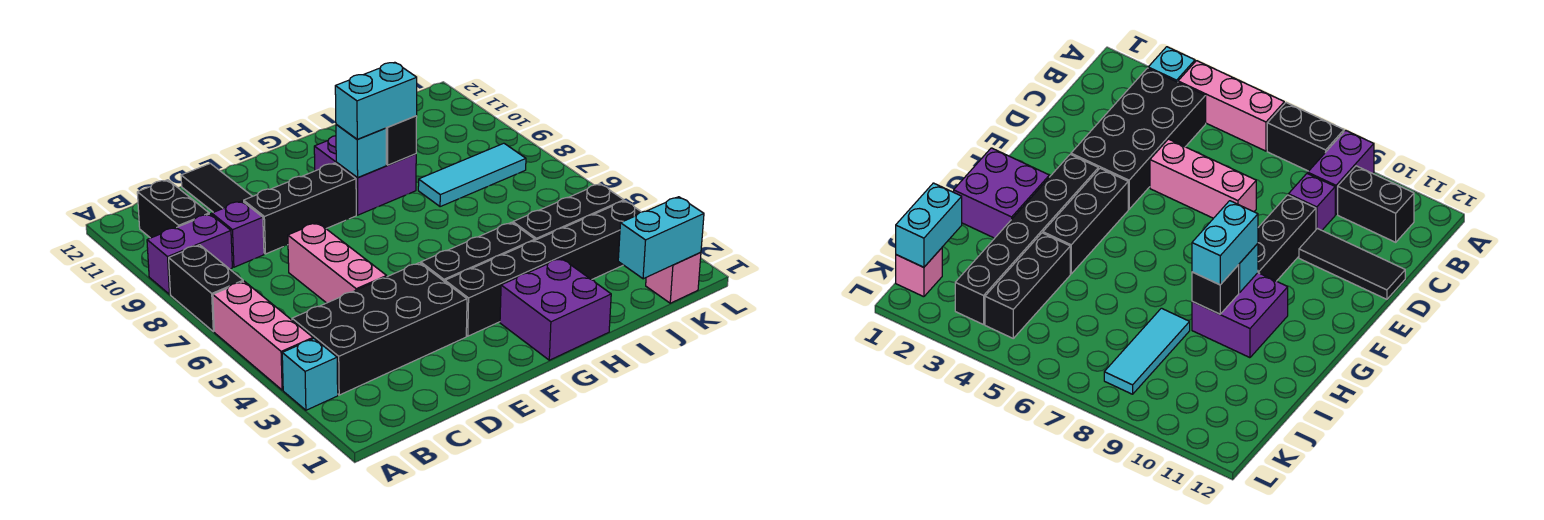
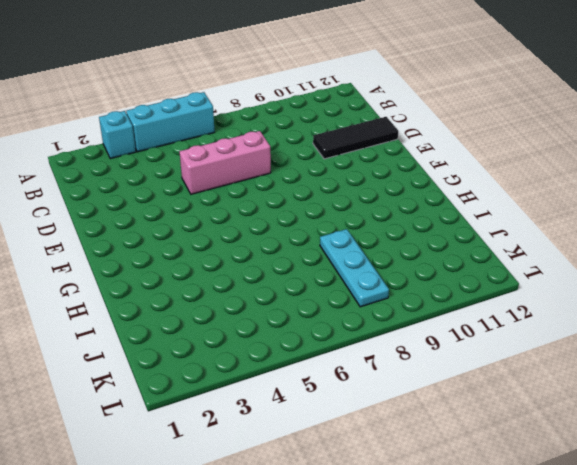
cyan brick A4:A6 level 1 -> pink brick A4:A6 level 1
cyan plate I8:K8 level 1 -> cyan tile I8:K8 level 1
none -> black brick A7:A8 level 1
none -> purple brick A9:B9 level 1
none -> black brick B3:E4 level 1

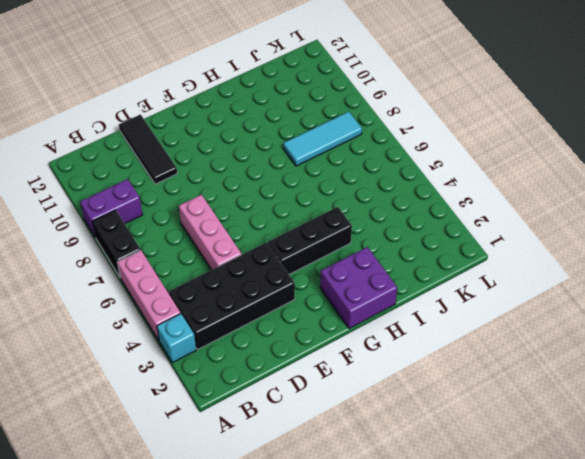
none -> black brick B10:B11 level 1
none -> purple brick C9 level 1
none -> black brick D9:F9 level 1

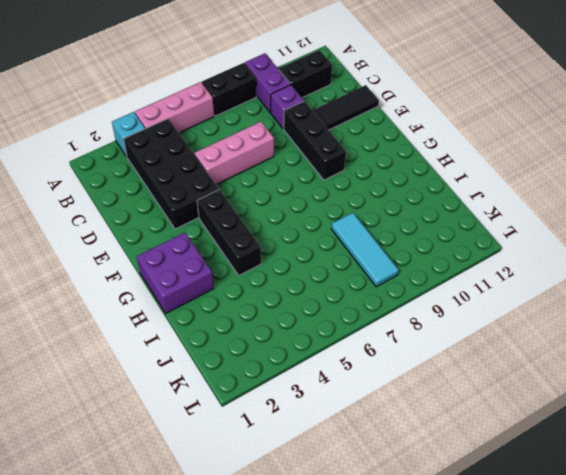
none -> black brick F3:K3 level 1
none -> purple brick G9:H10 level 1
none -> black brick I4:K4 level 1

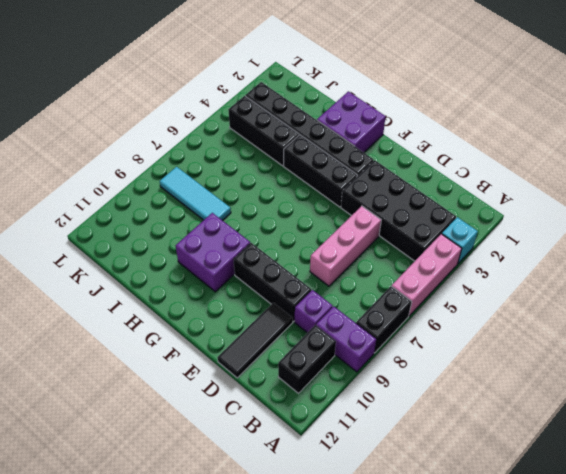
none -> pink brick K1 level 1
none -> cyan brick G9 level 2
none -> black brick H9 level 2

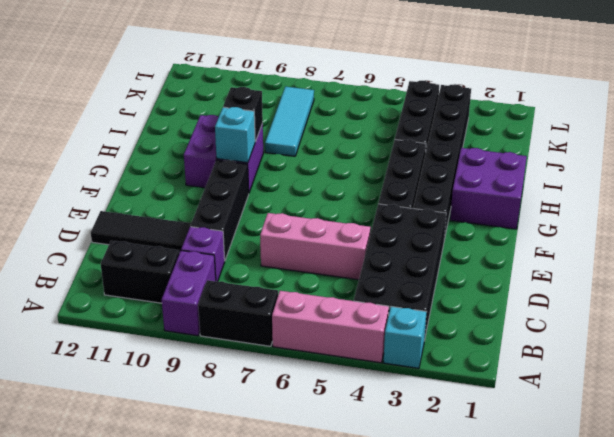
none -> pink brick K1 level 1
none -> cyan brick J1:K1 level 2
none -> cyan brick G9:H9 level 3

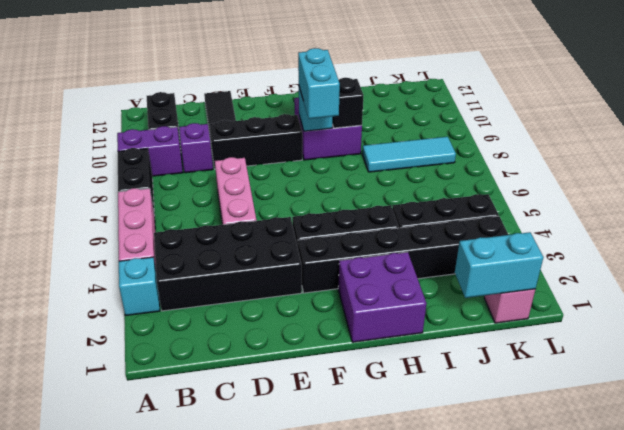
cyan brick G8:G9 level 3 -> cyan brick G9:H9 level 3

